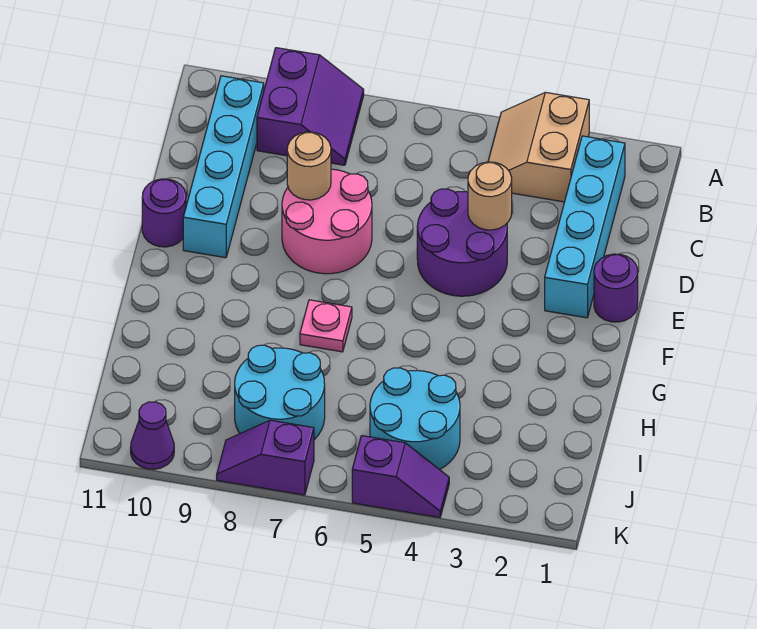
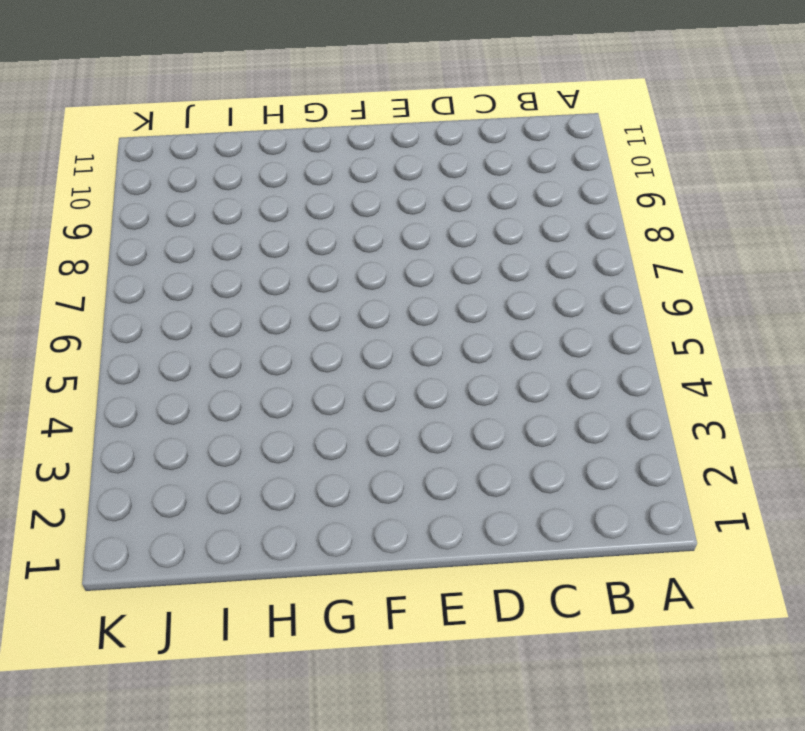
none -> tan slope A3:B4 level 1 top 3
none -> purple slope A8:B9 level 1 top 9
none -> cyan brick B2:E2 level 1

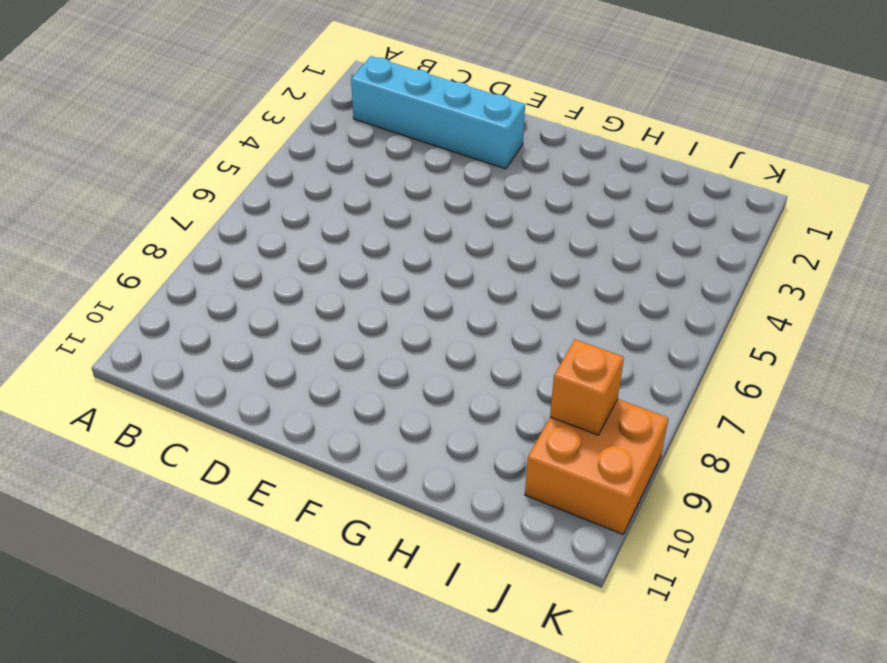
orange brick J9:K10 level 1 -> purple cone K10 level 1
orange brick J9 level 2 -> none
none -> tan slope A3:B4 level 1 top 3
none -> purple slope A8:B9 level 1 top 9
none -> cyan brick B10:E10 level 1

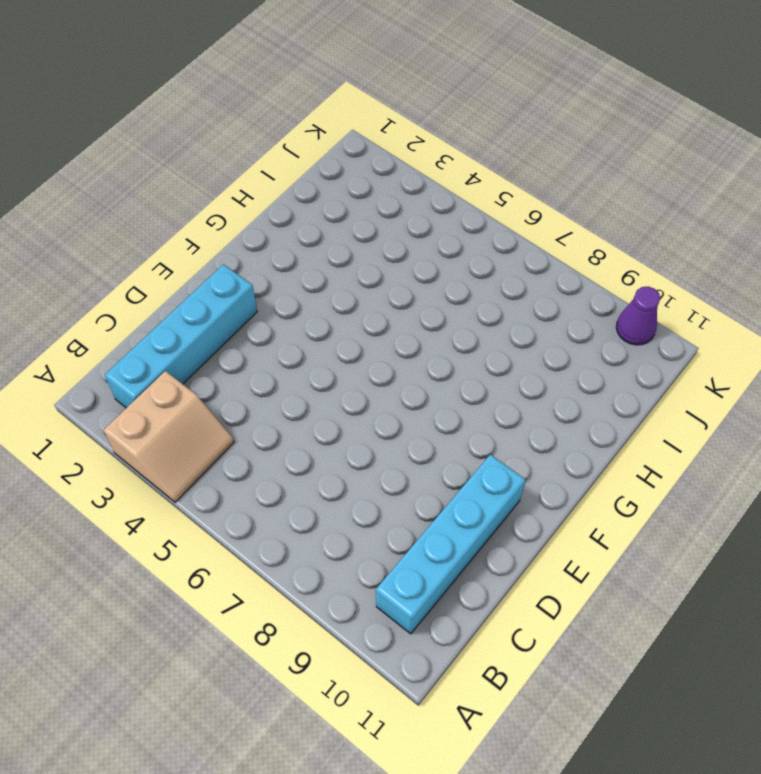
none -> purple slope A8:B9 level 1 top 9
none -> purple round brick D4:E5 level 1
none -> pink round brick D7:E8 level 1

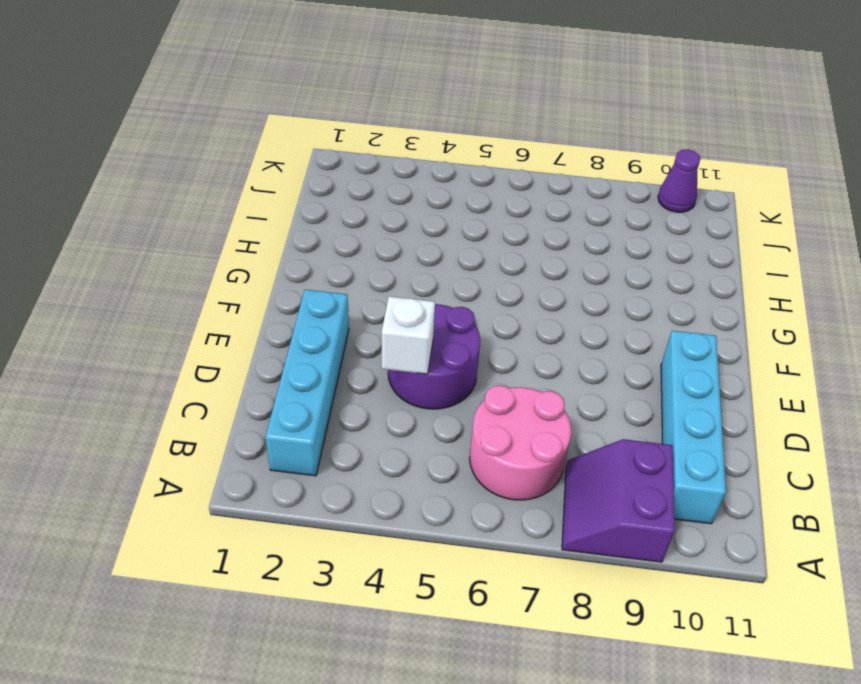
pink round brick B6:C7 level 1 -> pink round brick D7:E8 level 1
white brick D4 level 2 -> tan round brick D4 level 2
none -> tan slope A3:B4 level 1 top 3
none -> purple round brick E1 level 1
none -> purple round brick E11 level 1

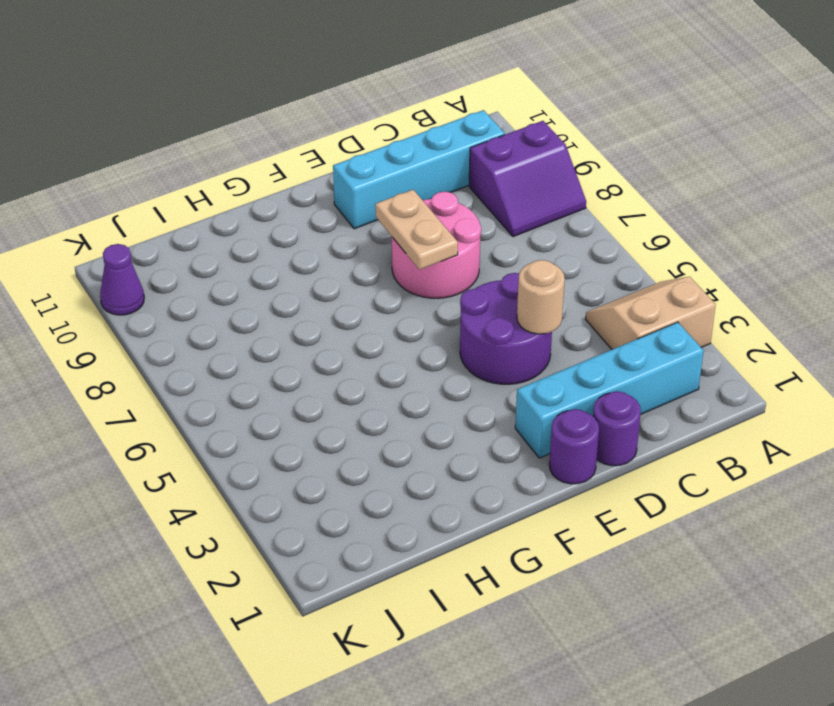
purple round brick D1 level 1 -> purple round brick E11 level 1
tan plate E7:E8 level 2 -> none
none -> pink plate G7 level 1
none -> cyan round brick I4:J5 level 1
none -> cyan round brick I7:J8 level 1

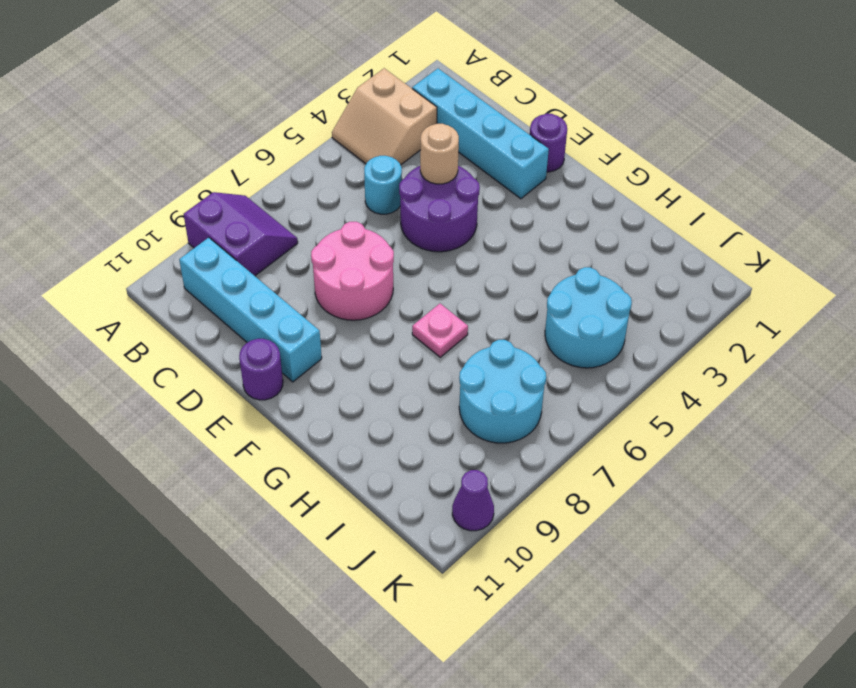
cyan round brick C5 level 1 -> none
none -> purple slope K4:K5 level 1 top 5
none -> purple slope K7:K8 level 1 top 7
none -> tan round brick D8 level 2

